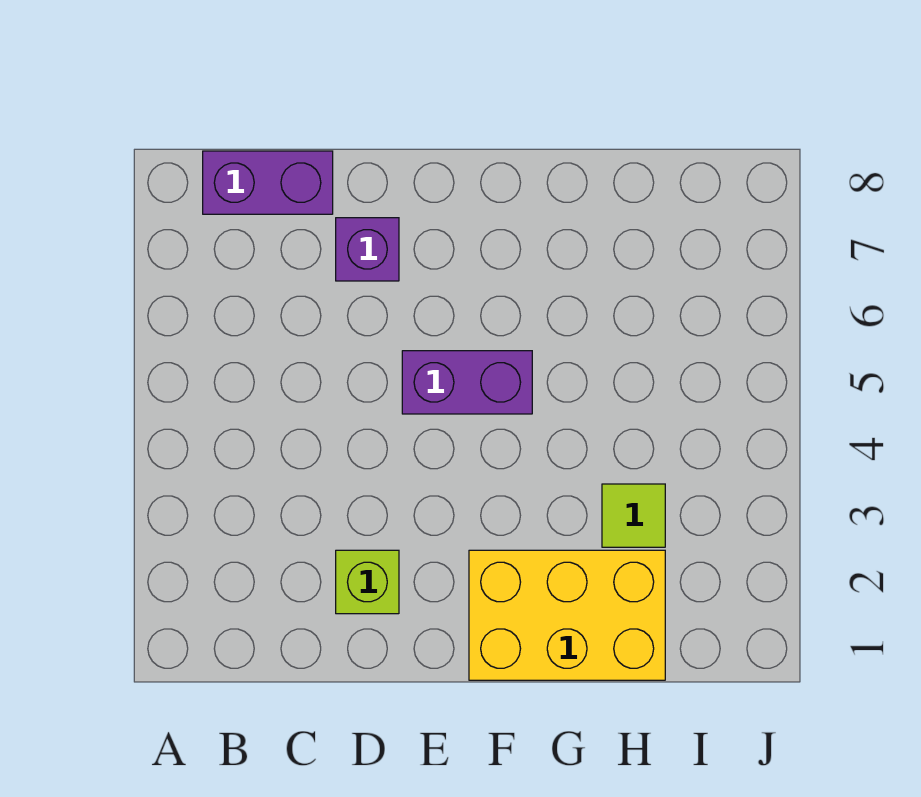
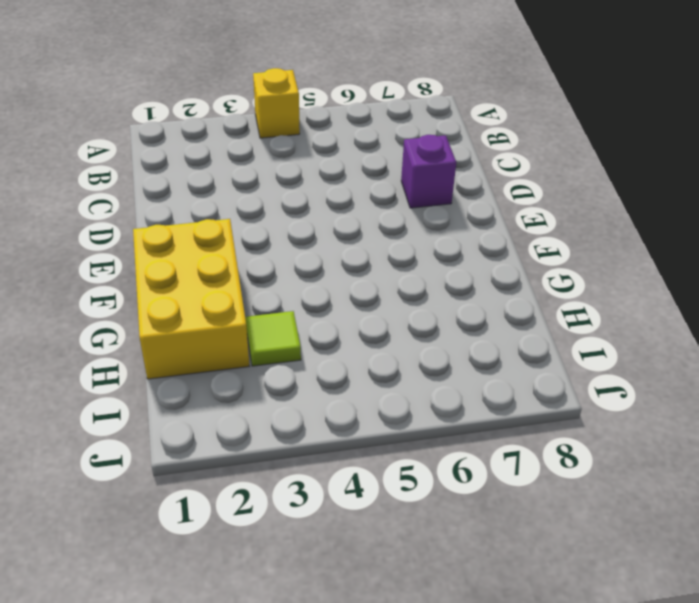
yellow brick A4 level 1 -> none
none -> purple brick B8:C8 level 1
none -> lime brick D2 level 1

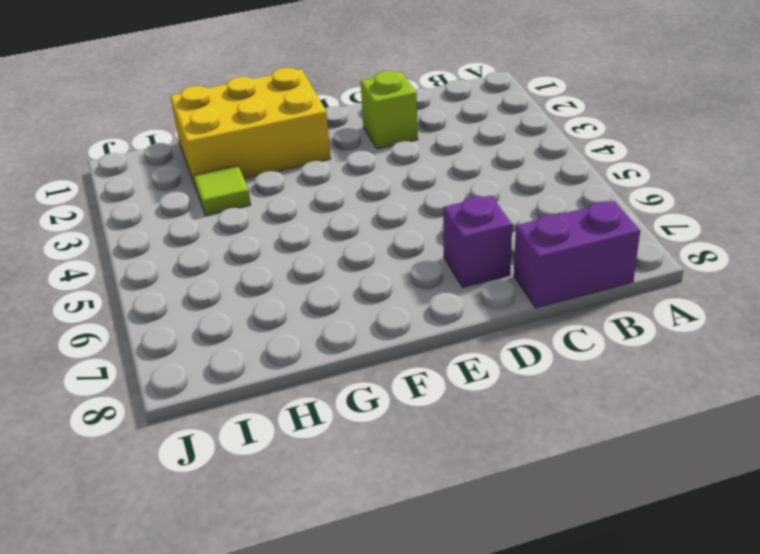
none -> purple brick E5:F5 level 1

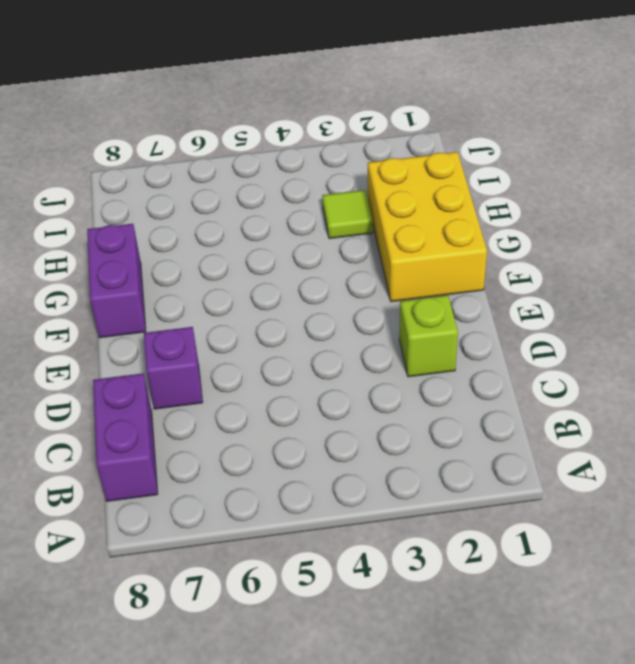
purple brick F8:G8 level 1 -> purple brick E5:F5 level 1

